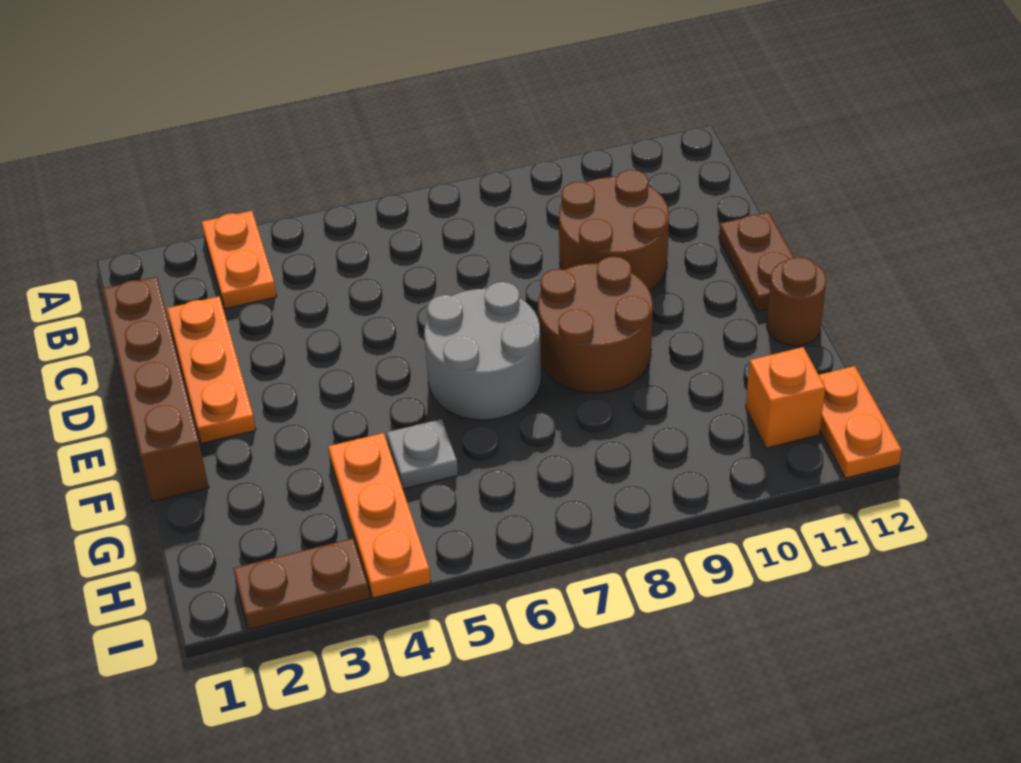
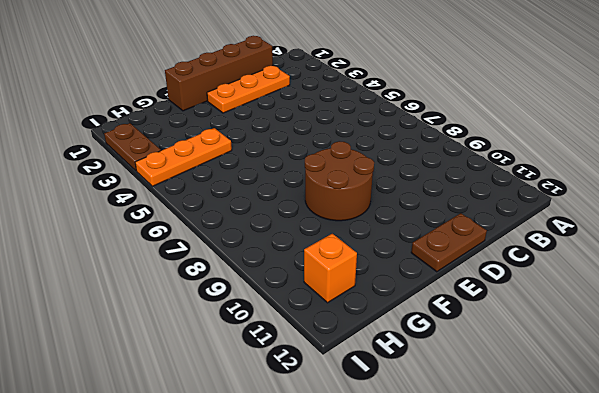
none -> orange plate A3:B3 level 1
none -> brown round brick C9:D10 level 1
none -> grey round brick E6:F7 level 1

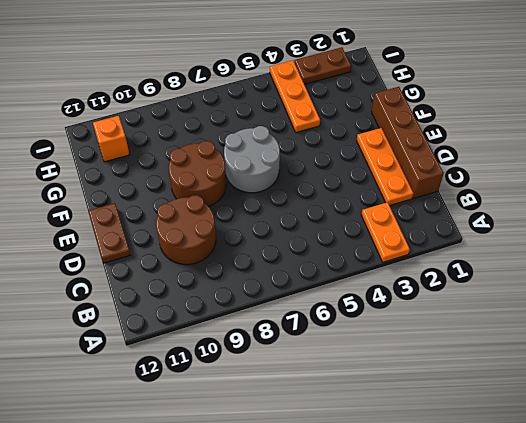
none -> brown round brick F12 level 1
none -> grey plate G5 level 1
none -> orange plate H12:I12 level 1

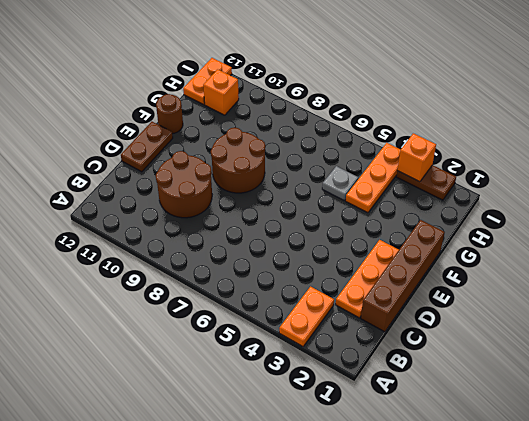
orange brick I3 level 2 -> none
none -> grey round brick E6:F7 level 1

